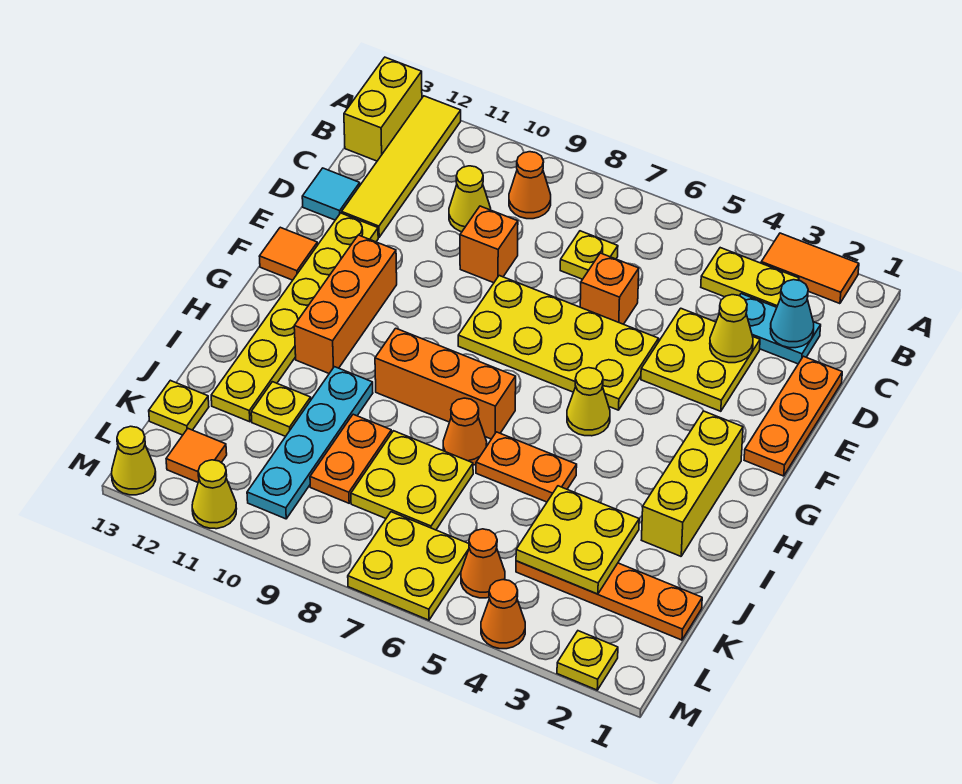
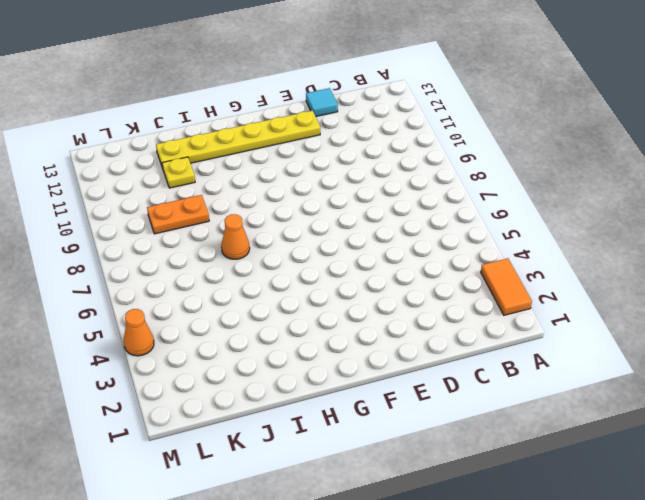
none -> yellow tile A12:D12 level 1
none -> yellow brick A13:B13 level 1
none -> yellow plate B3:B4 level 1
none -> orange cone B9 level 1

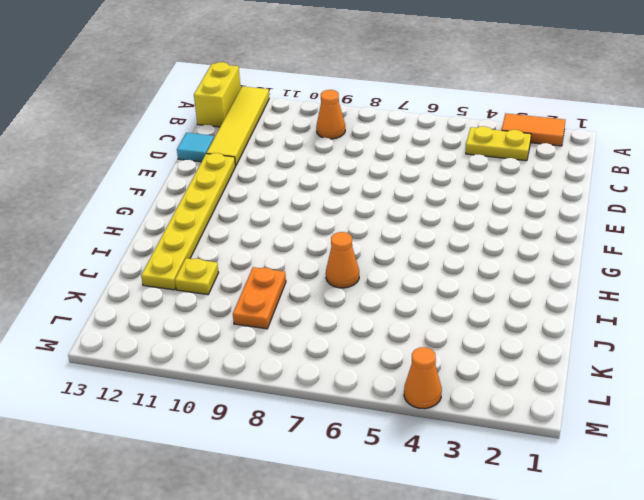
none -> cyan plate C2:C3 level 1
none -> yellow plate C7 level 1
none -> yellow cone C10 level 1
none -> orange plate D1:F1 level 1

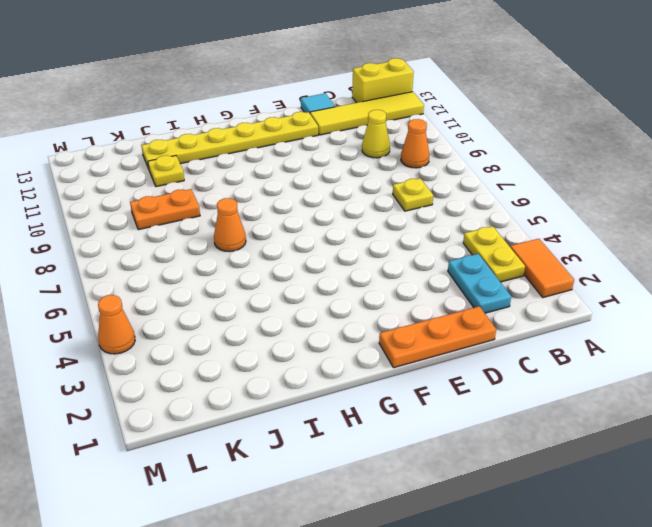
none -> yellow plate D3:E4 level 1
none -> orange brick D6 level 1
none -> orange brick D9 level 1
none -> yellow plate E5:F8 level 1

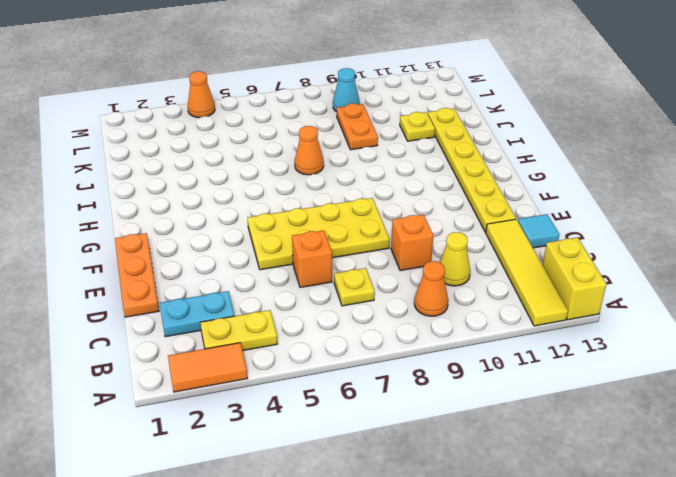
cyan cone L9 level 1 -> cyan cone C2 level 2
none -> yellow plate D3:E4 level 1
none -> orange brick F11:H11 level 1
none -> orange tile F13 level 1
none -> yellow brick G2:I2 level 1

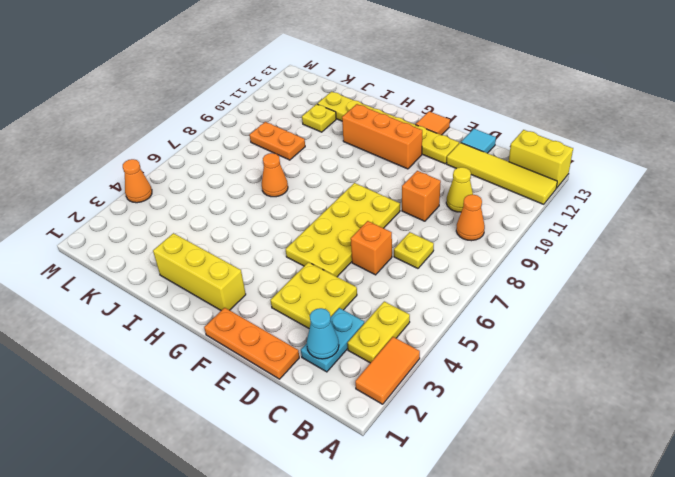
none -> yellow cone G5 level 1
none -> orange brick H7:H9 level 1
none -> orange plate I5:I6 level 1
none -> cyan plate I10:L10 level 1

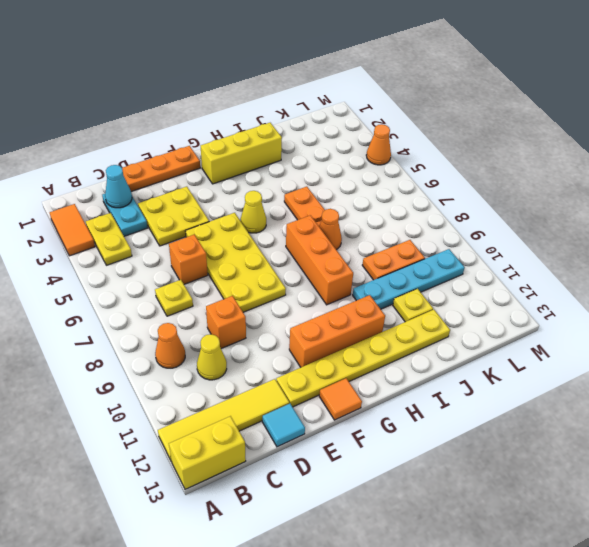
none -> yellow plate J7:K8 level 1
none -> orange plate K1:K4 level 1
none -> yellow plate K13 level 1
none -> orange cone L5 level 1

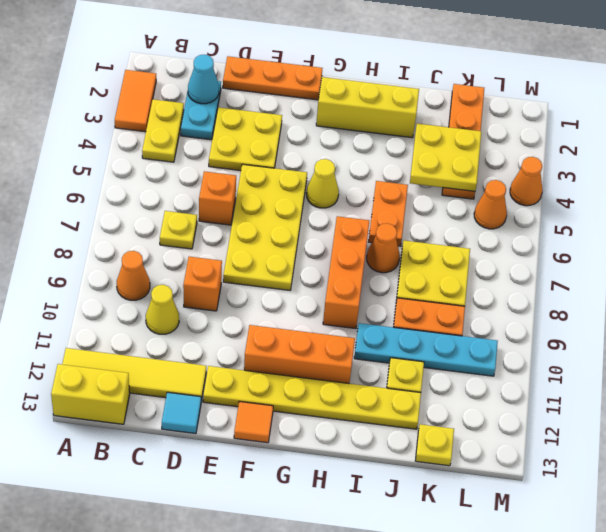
none -> yellow plate L6:M7 level 1
none -> orange tile L12 level 1
none -> yellow plate M2 level 1
none -> yellow cone M11 level 1

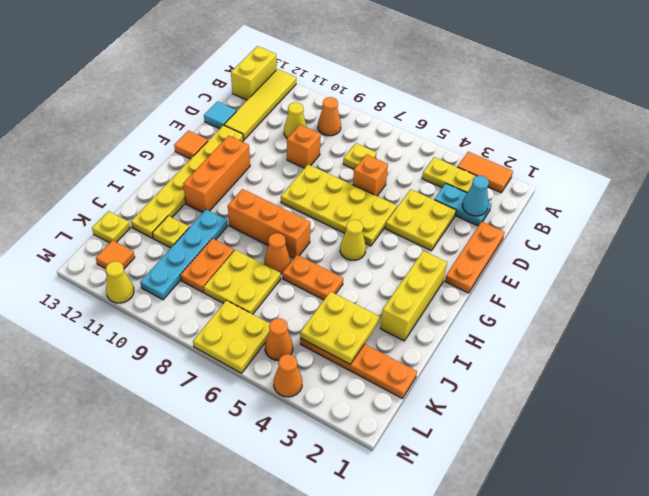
none -> yellow plate M2 level 1
none -> yellow cone M13 level 1
none -> yellow cone D3 level 2

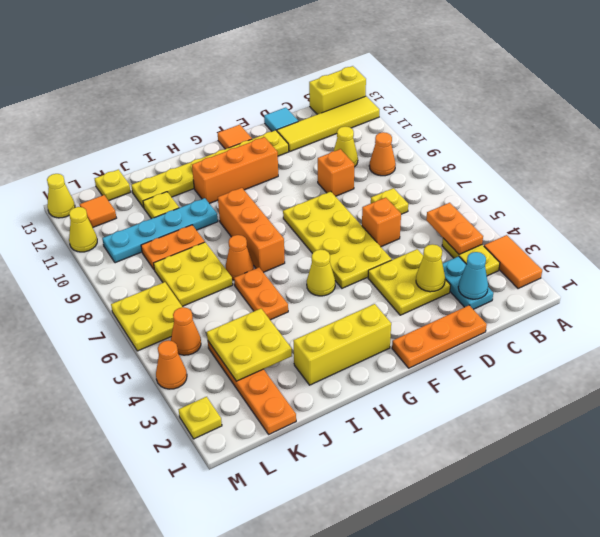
orange plate B4:B5 level 2 -> none

